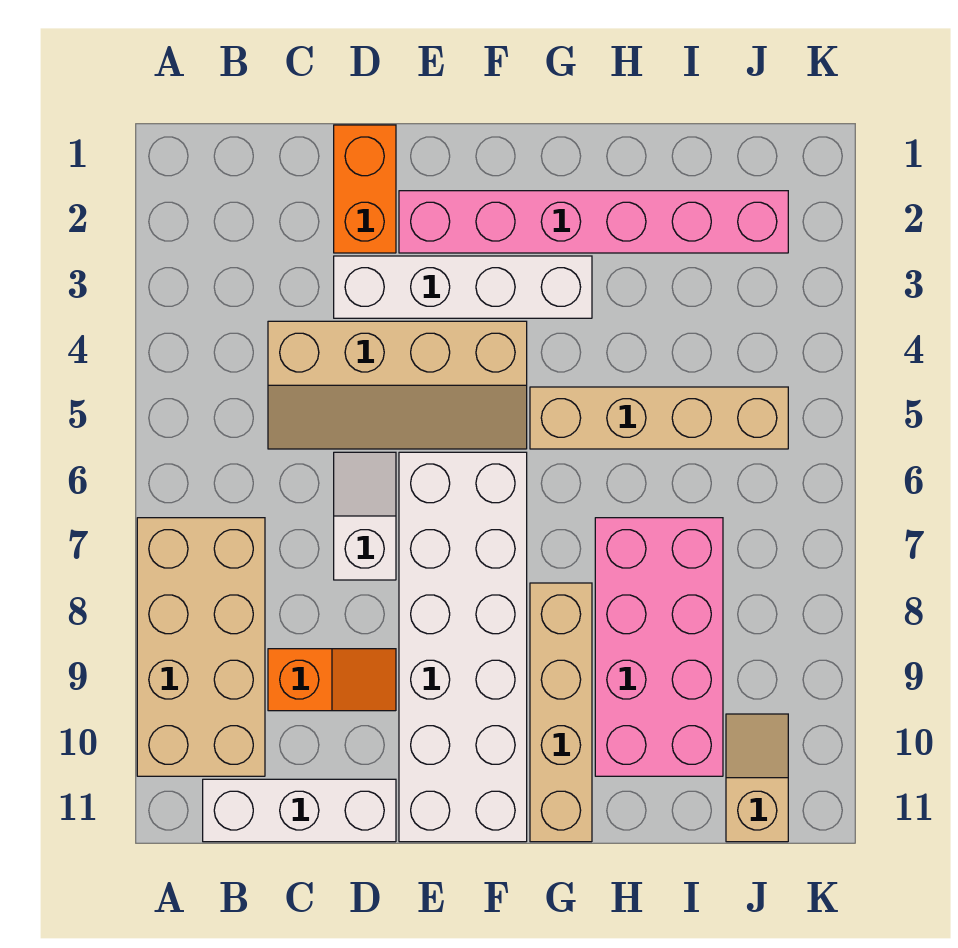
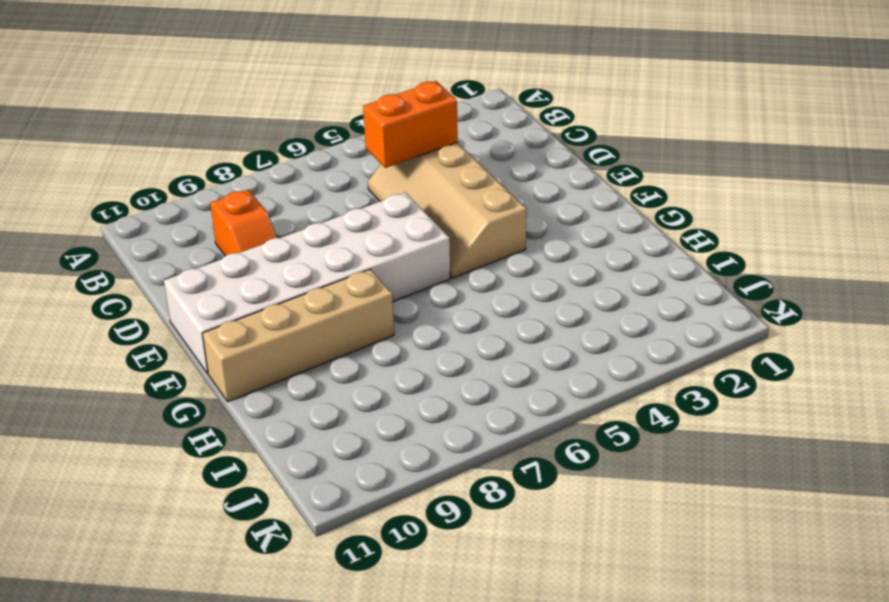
orange brick C4:C5 level 2 -> orange brick D1:D2 level 1
none -> tan brick A7:B10 level 1
none -> white brick B11:D11 level 1
none -> white brick D3:G3 level 1

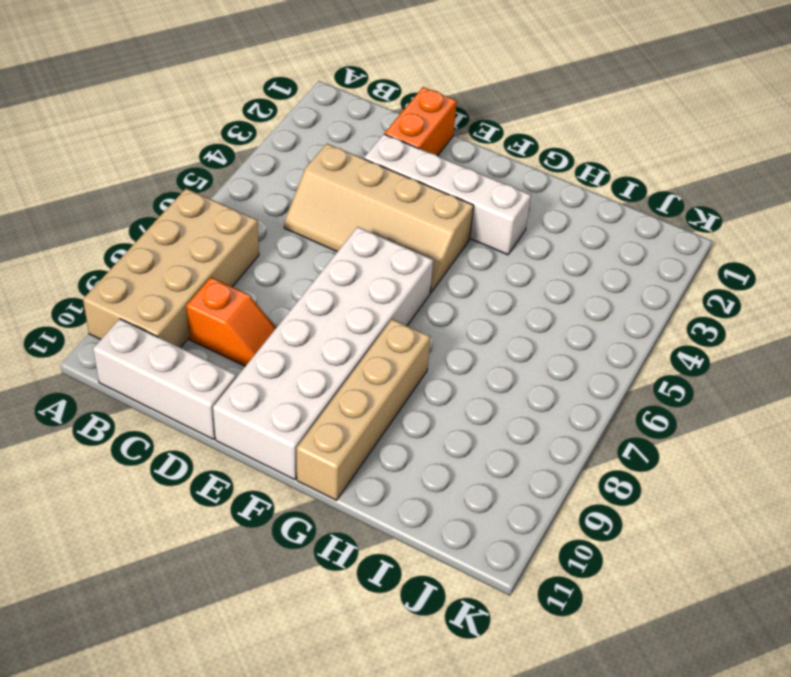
none -> white slope D6:D7 level 1 top 7
none -> pink brick E2:J2 level 1
none -> tan brick G5:J5 level 1

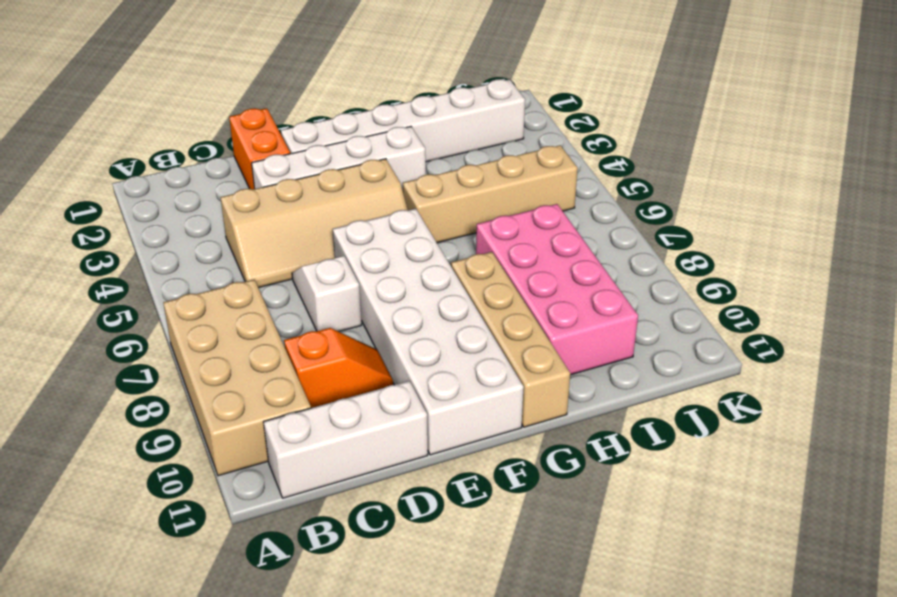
white brick E2:J2 level 1 -> pink brick E2:J2 level 1
none -> tan slope J10:J11 level 1 top 11

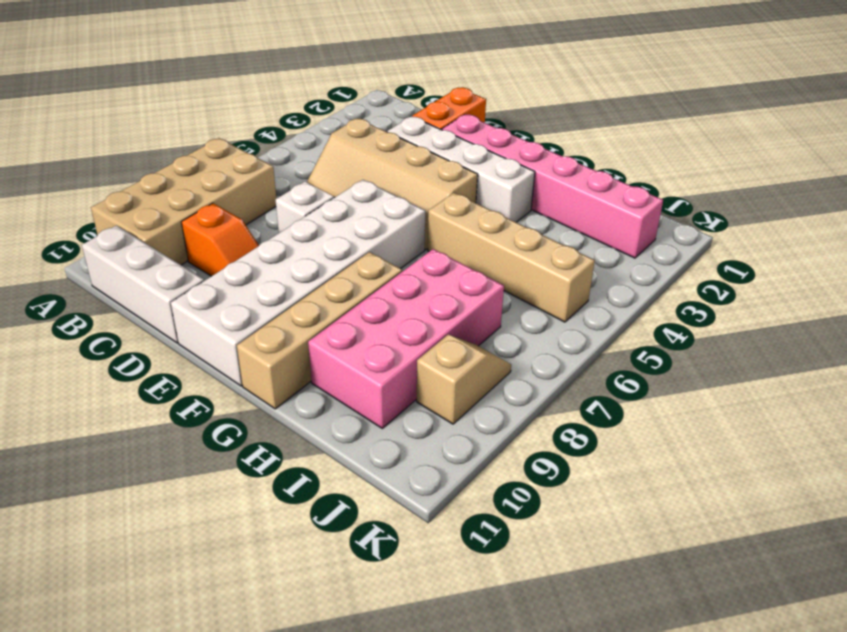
tan slope J8:J9 level 1 top 9 -> tan slope J10:J11 level 1 top 11

